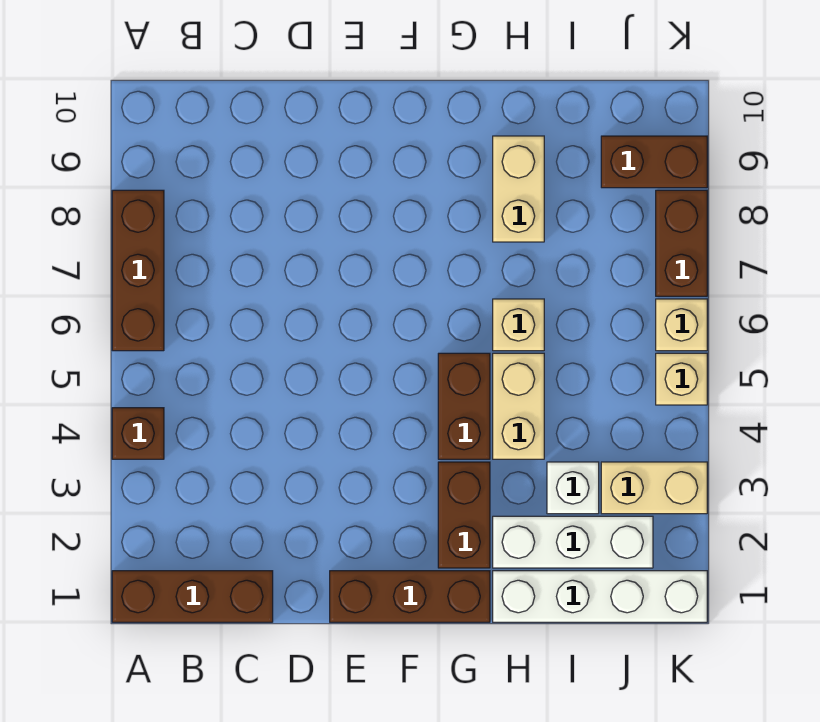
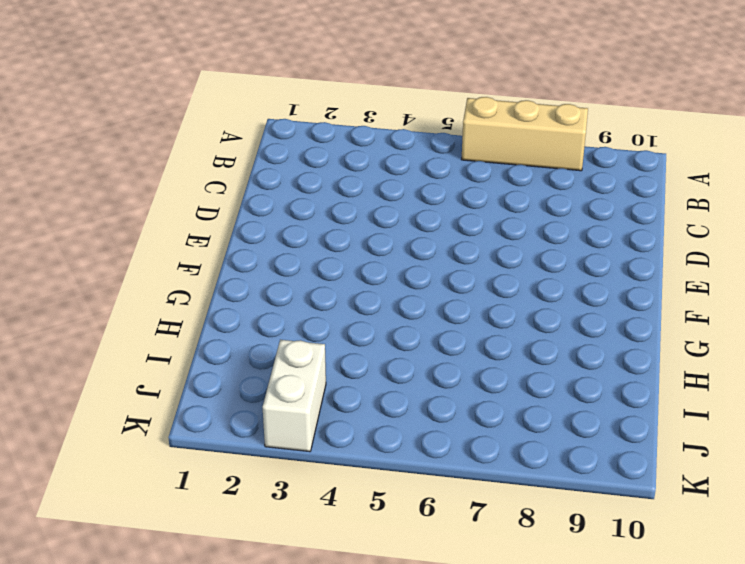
tan brick A6:A8 level 1 -> brown brick A6:A8 level 1
white brick J3:K3 level 1 -> tan brick J3:K3 level 1
none -> brown brick A1:C1 level 1
none -> brown brick A4 level 1
none -> brown brick E1:G1 level 1

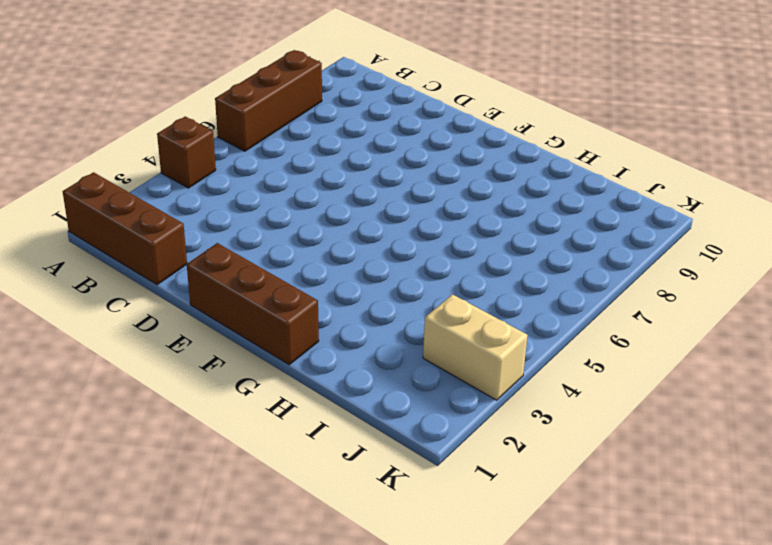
none -> brown brick G2:G3 level 1
none -> brown brick G4:G5 level 1
none -> white brick H1:K1 level 1

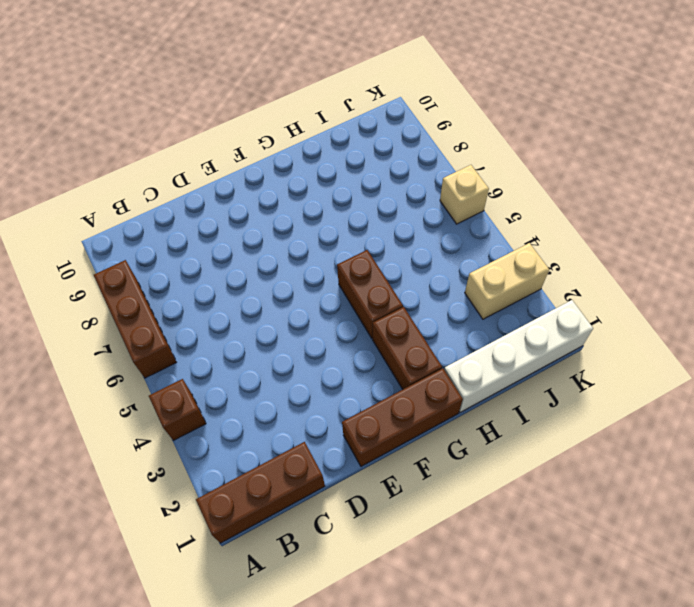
none -> white brick H2:J2 level 1
none -> tan brick H4:H5 level 1
none -> tan brick H6 level 1

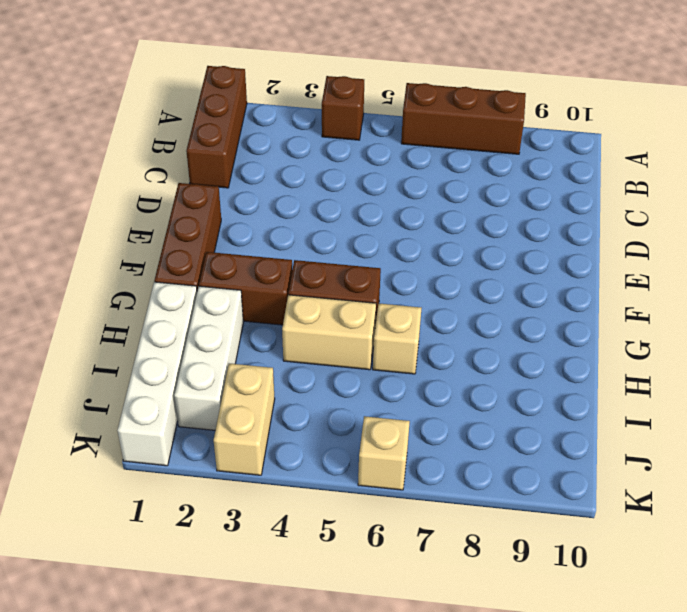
none -> tan brick H8:H9 level 1
none -> white brick I3 level 1
none -> brown brick J9:K9 level 1

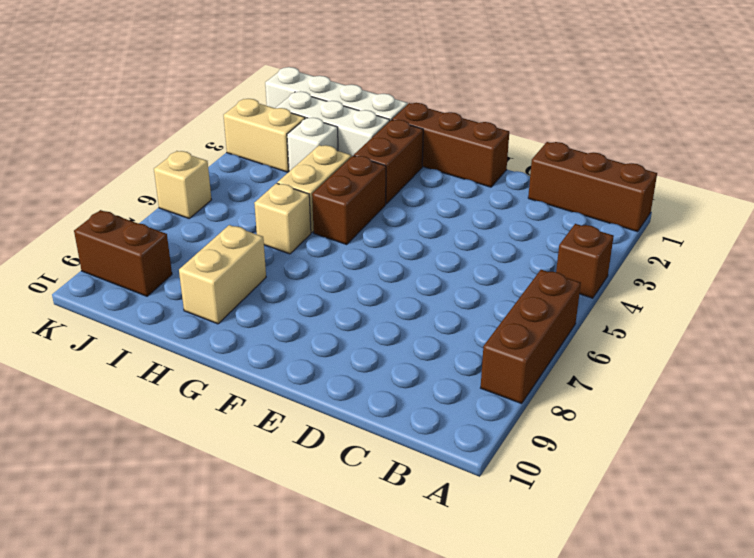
none -> tan brick K5 level 1
none -> brown brick K7:K8 level 1

